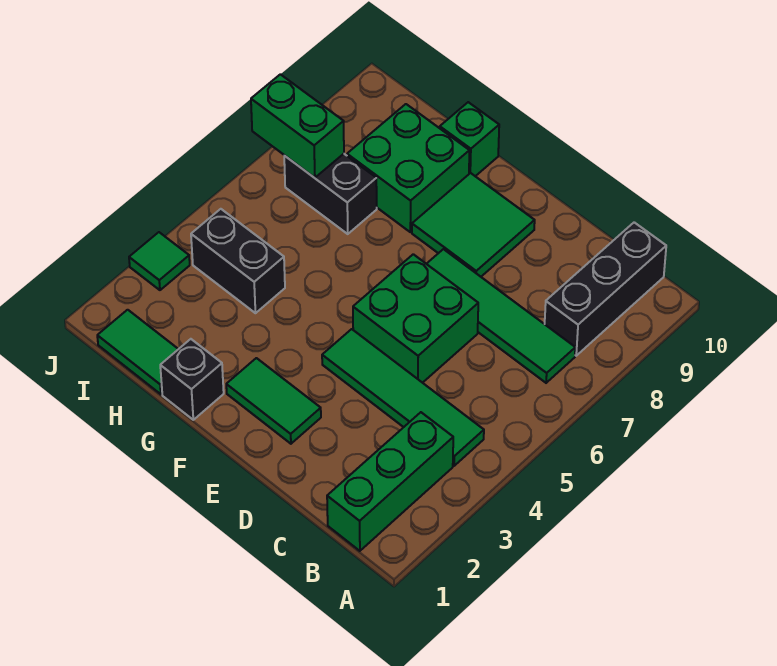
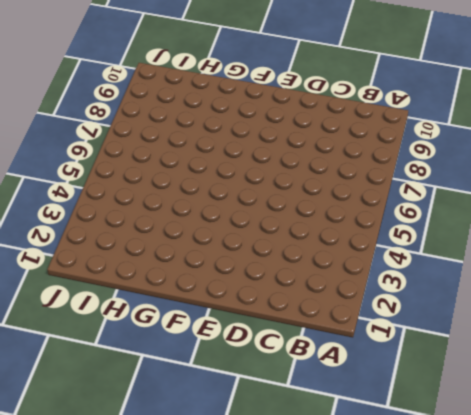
none -> green brick B1:B3 level 1
none -> green tile B4:E4 level 1
none -> green tile B7:E7 level 1

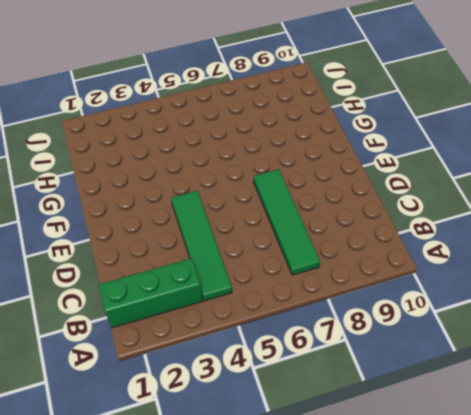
none -> black brick B8:B10 level 1
none -> green brick D5:E6 level 1
none -> green tile E2:F2 level 1

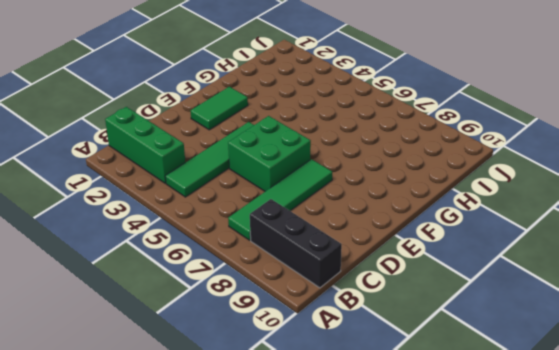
none -> green tile E8:F9 level 1
none -> black brick G1 level 1
none -> green brick G8:H9 level 1

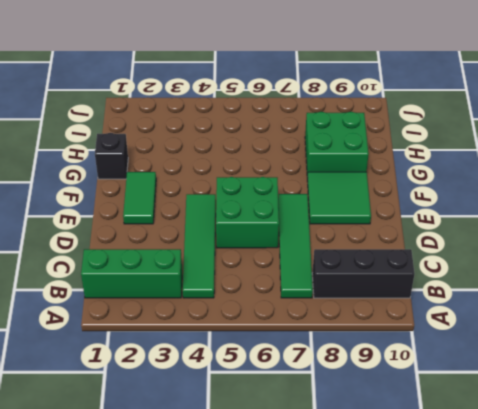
none -> green brick G10 level 1
none -> green tile H1:I1 level 1
none -> black brick H4:I4 level 1

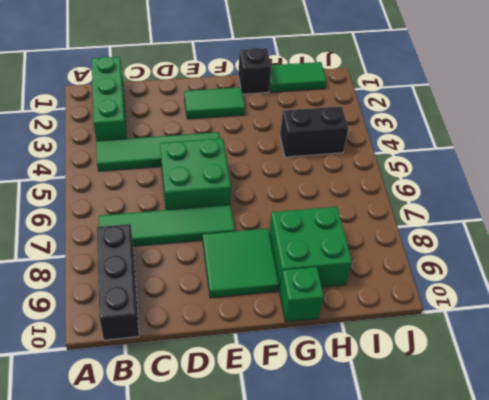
none -> black brick H7:I7 level 1
none -> green tile J3 level 1
none -> green brick I7:J7 level 2

